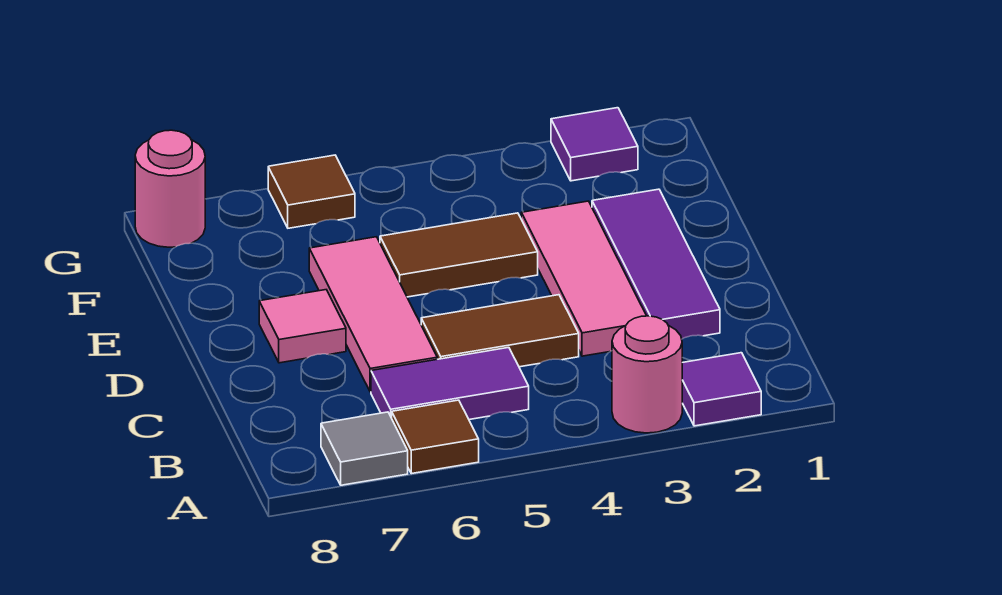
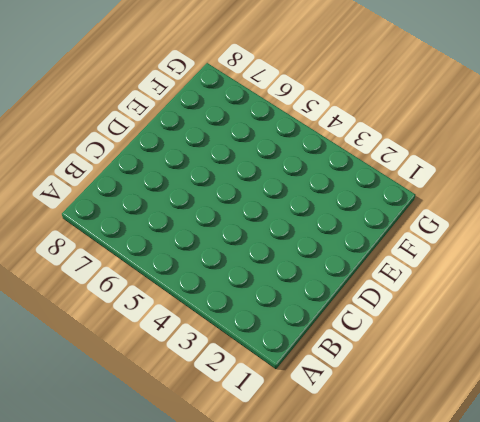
none -> purple tile A2 level 1
none -> pink round brick A3 level 1
none -> brown tile A6 level 1

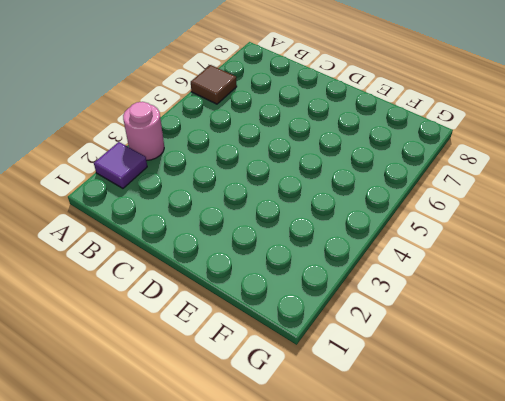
none -> grey tile A7 level 1
none -> purple tile B5:B6 level 1
none -> purple tile C2:E2 level 1

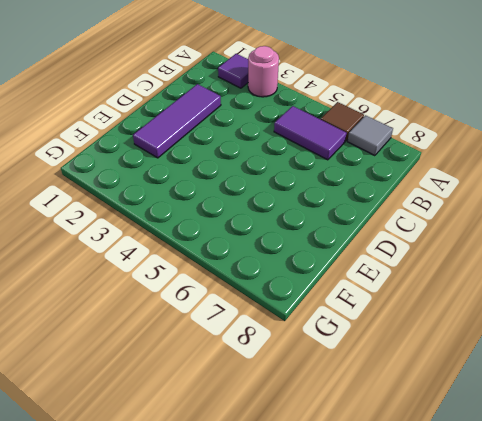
none -> pink tile C3:E3 level 1
none -> brown tile C4:C5 level 1
none -> pink tile C6:E6 level 1

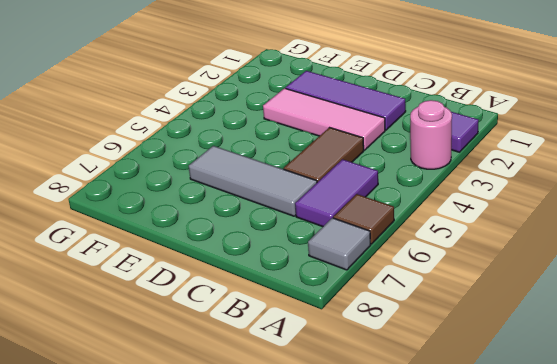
grey tile C6:E6 level 1 -> pink tile C6:E6 level 1
none -> pink tile D7 level 1
none -> brown tile E4:E5 level 1
none -> purple tile G2 level 1

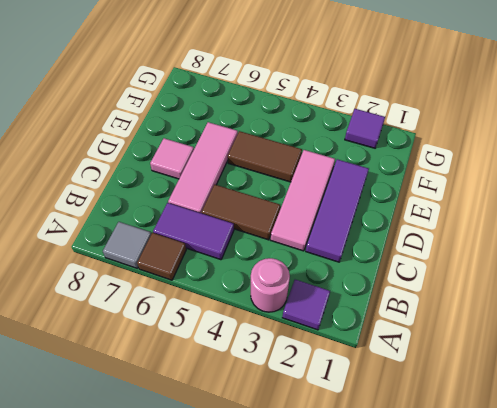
none -> brown tile G6 level 1
none -> pink round brick G8 level 1

